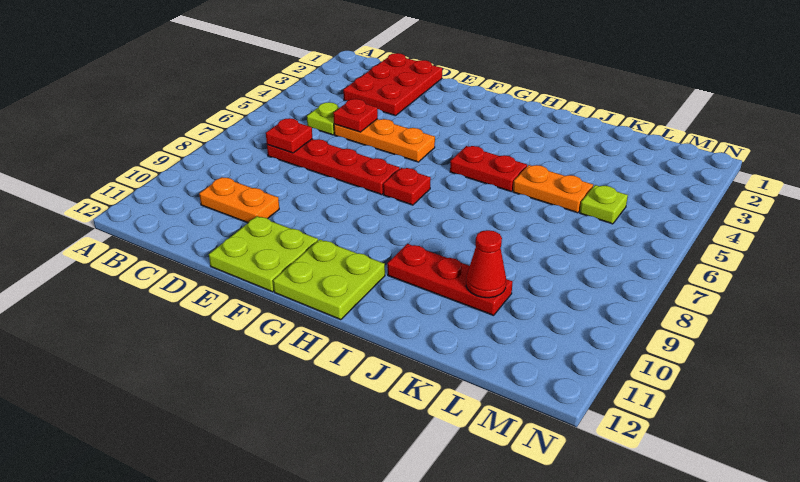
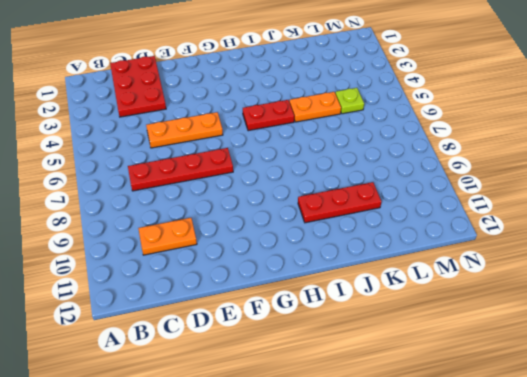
none -> lime plate C5 level 1
none -> lime plate E11:F12 level 1
none -> red plate G7 level 1

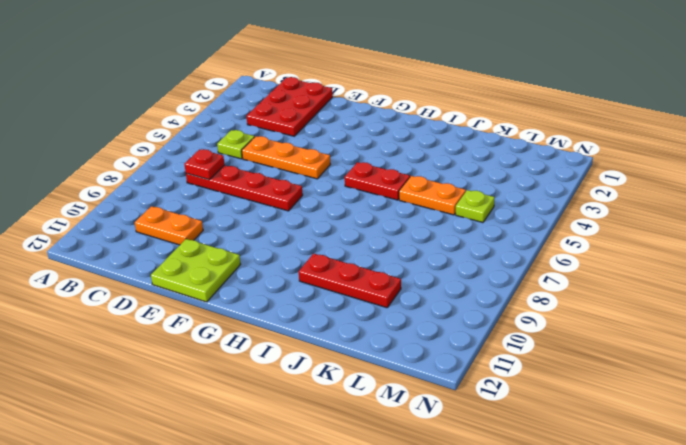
none -> red plate G7 level 1
none -> lime plate G11:H12 level 1
none -> red plate D5 level 2

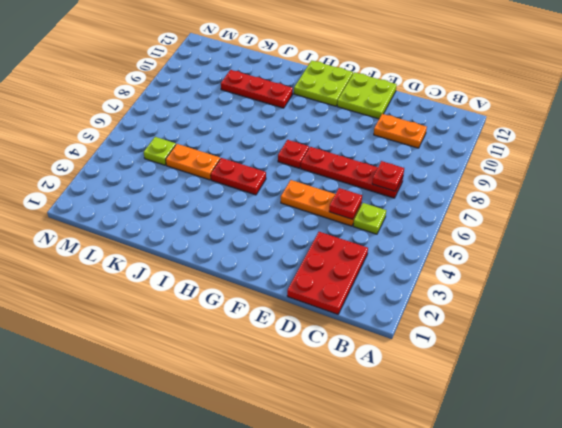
none -> red cone K10 level 2

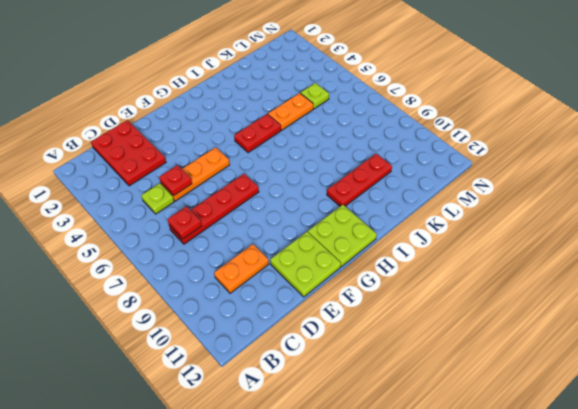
none -> red plate G7 level 1
none -> red cone K10 level 2

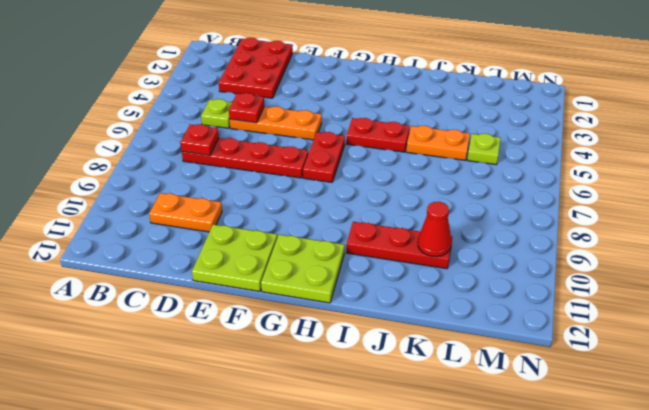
red plate G6:G7 level 1 -> red plate G7 level 1

